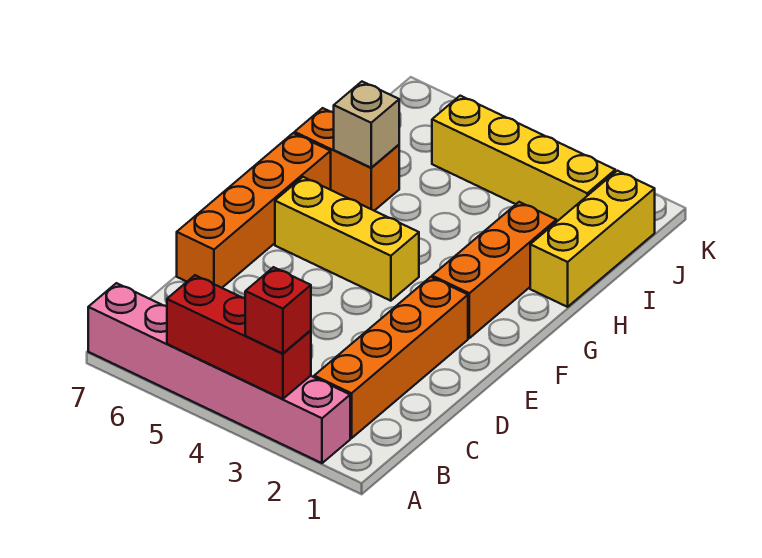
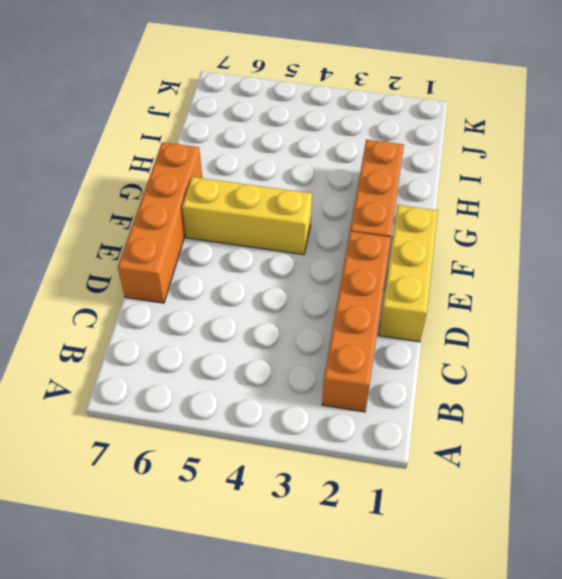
yellow brick D1:F1 level 1 -> yellow brick H1:J1 level 1
none -> pink brick A2:A7 level 1
none -> orange brick H6:H7 level 1

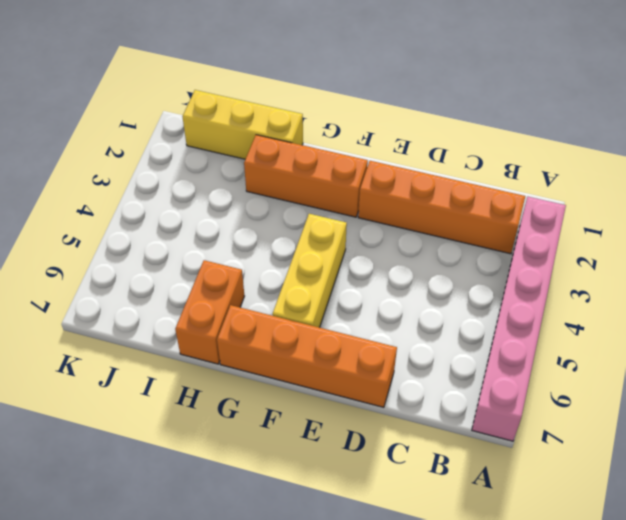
none -> yellow brick J2:J5 level 1
none -> red brick A3:A5 level 2

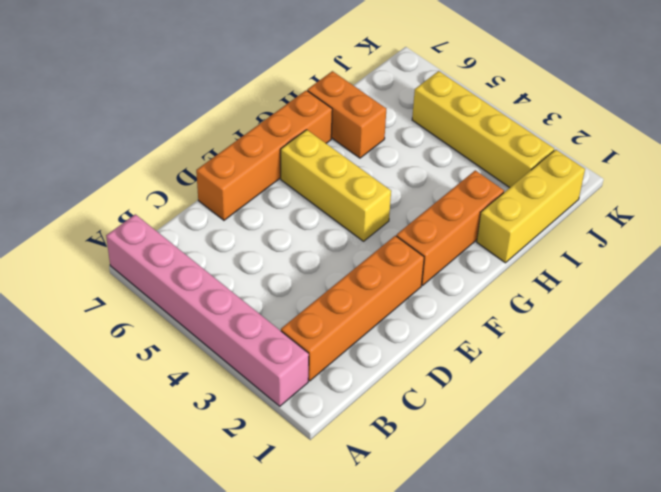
none -> red brick A3:A5 level 2
none -> tan brick H6 level 2

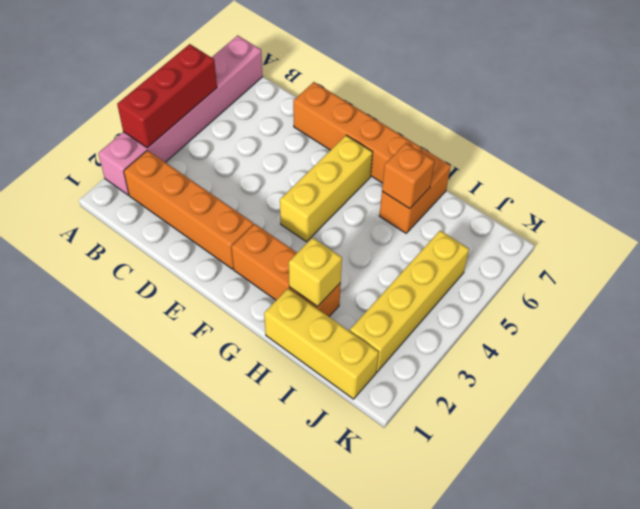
yellow brick H2 level 2 -> none
orange brick H6 level 2 -> tan brick H6 level 2
none -> red brick A3 level 3

